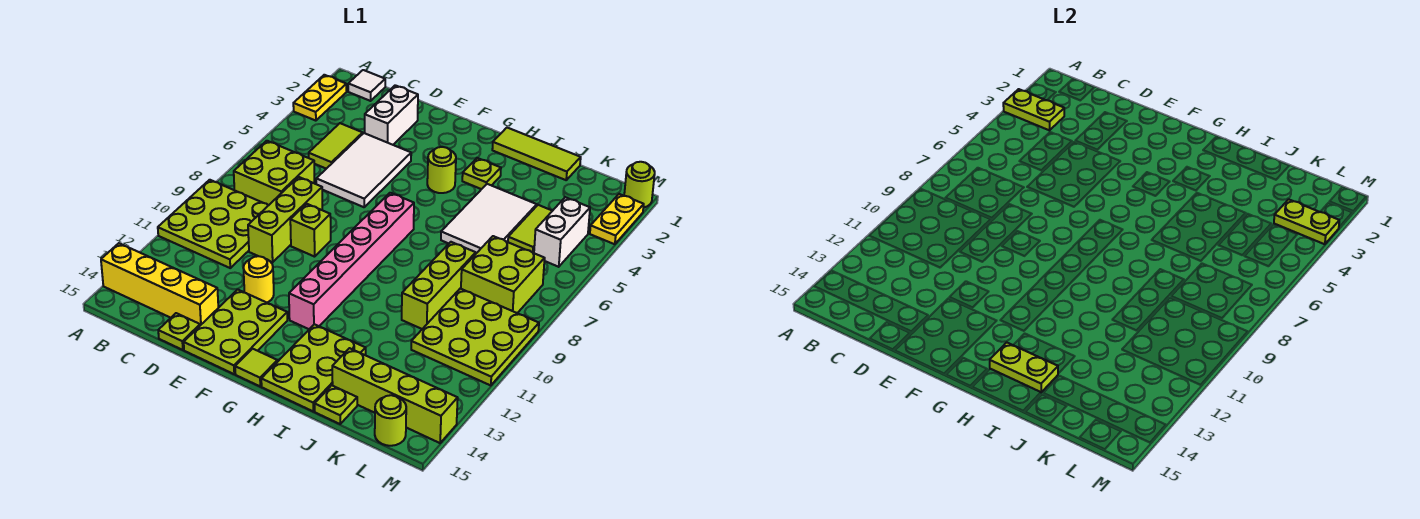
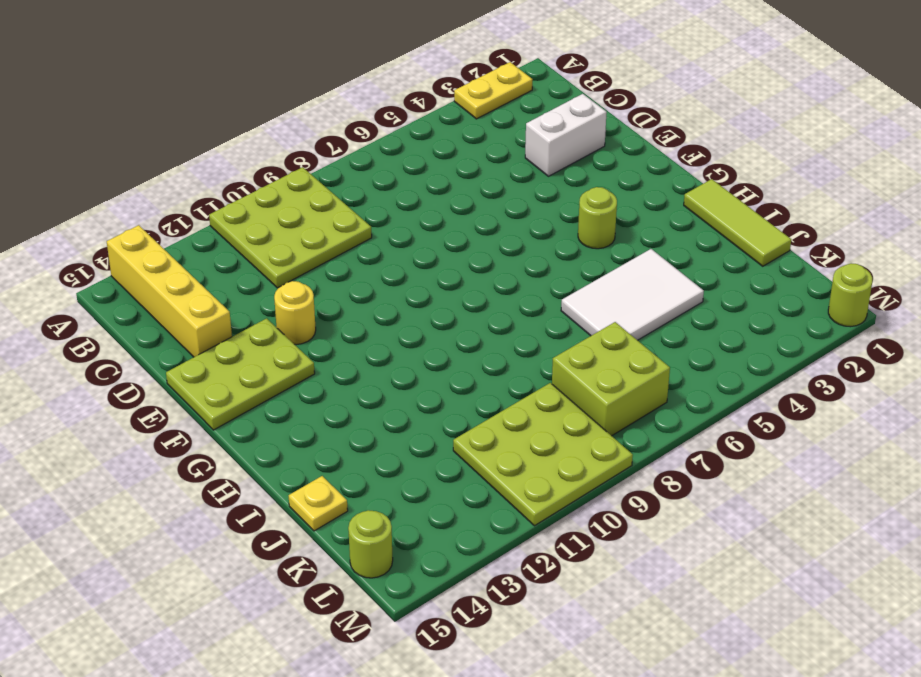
yellow plate J15 level 1 -> lime plate J15 level 1
none -> white tile B1 level 1
none -> lime brick B7:C8 level 1
none -> lime tile C4:C5 level 1
none -> white tile D4:E6 level 1

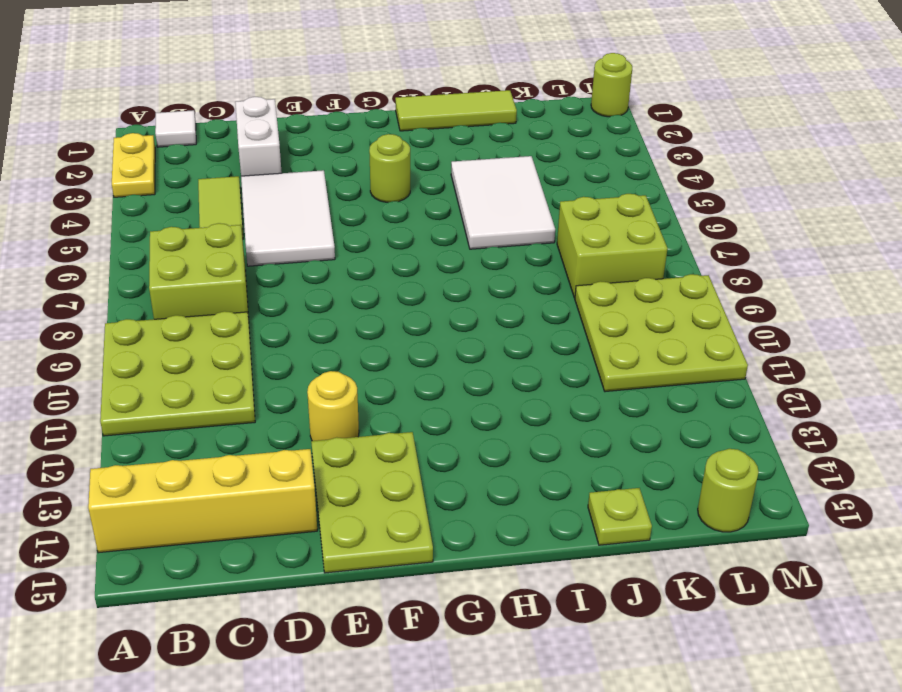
none -> lime brick D8:D10 level 1
none -> lime plate D15 level 1
none -> lime brick E9 level 1
none -> pink brick G7:G12 level 1

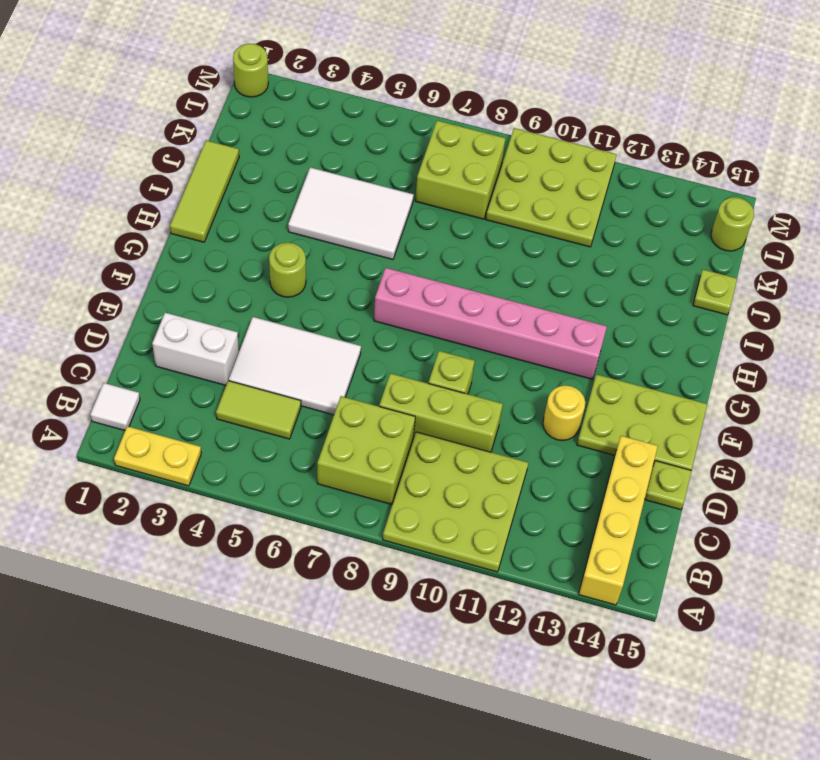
none -> lime tile G15 level 1
none -> lime plate H3 level 1
none -> lime plate H13:I15 level 1
none -> lime brick J8:J10 level 1

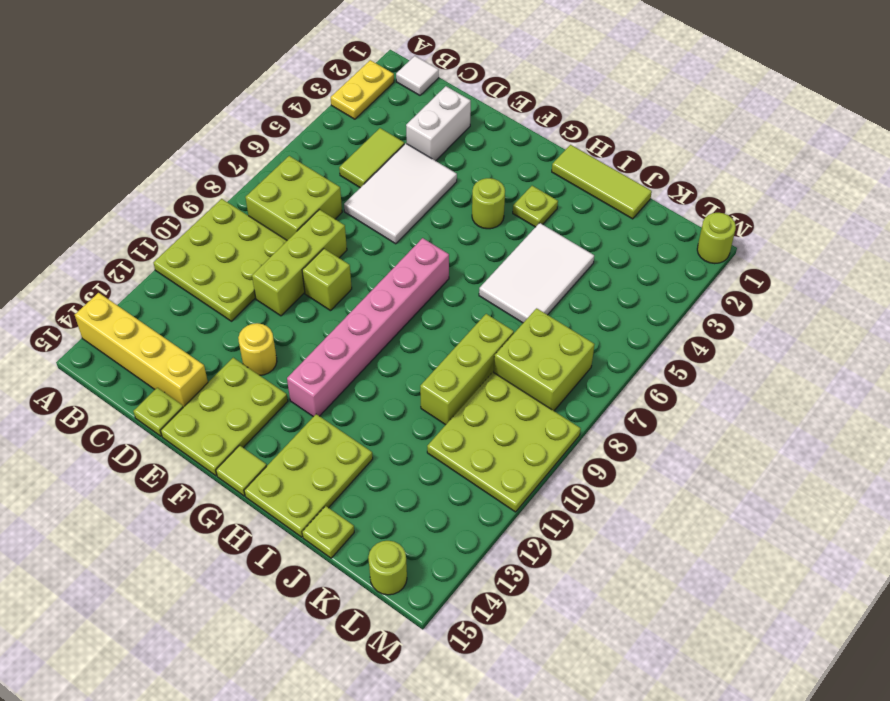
none -> lime brick J14:M14 level 1
none -> lime tile K4:K5 level 1
none -> white brick L4:L5 level 1
none -> yellow plate M2:M3 level 1

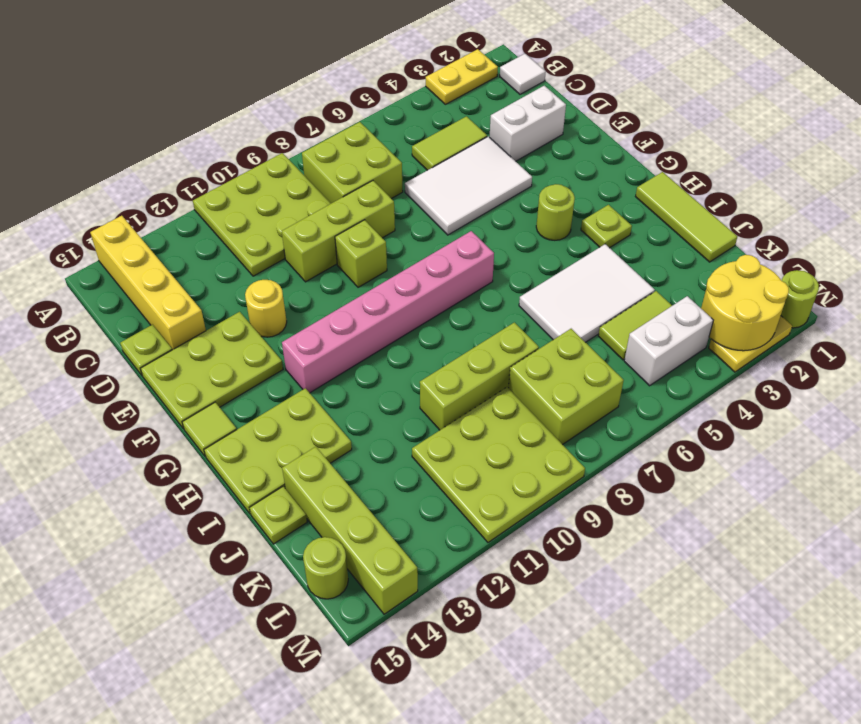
yellow round brick L2:M3 level 2 -> lime plate L3:M3 level 2
none -> lime plate A3:B3 level 2
none -> lime plate H14:I14 level 2

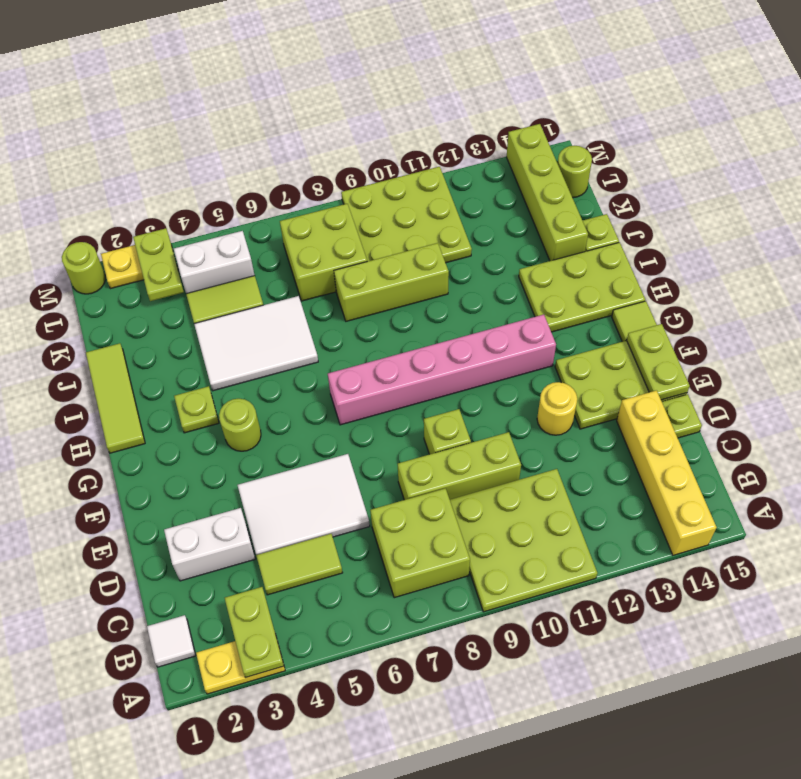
lime plate E15:F15 level 2 -> lime plate H14:I14 level 2

